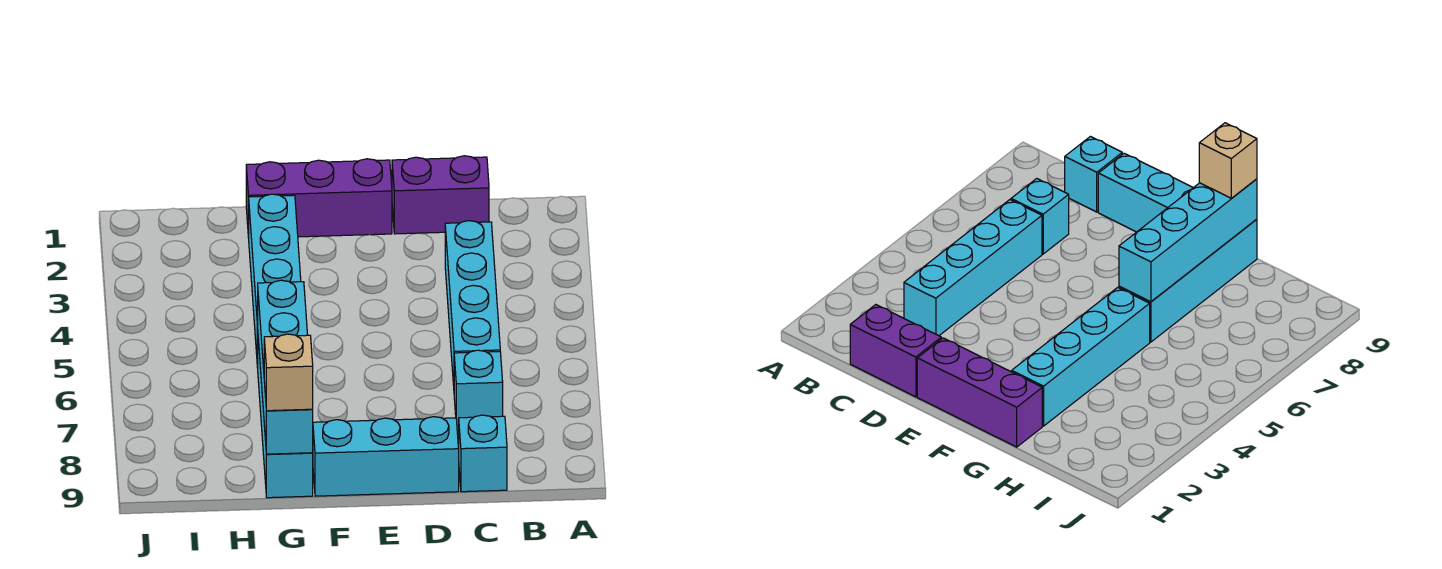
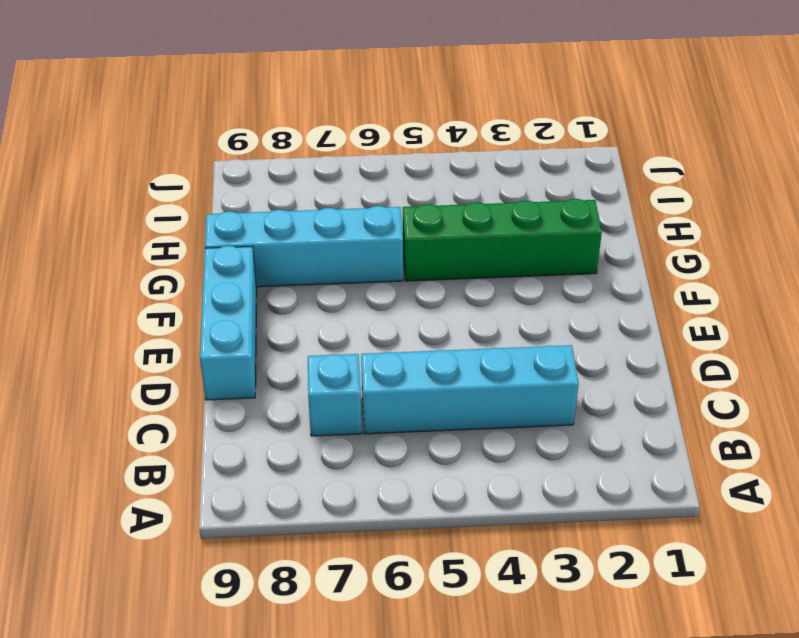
green brick G2:G5 level 1 -> cyan brick G2:G5 level 1
none -> purple brick C1:D1 level 1
none -> cyan brick C9 level 1

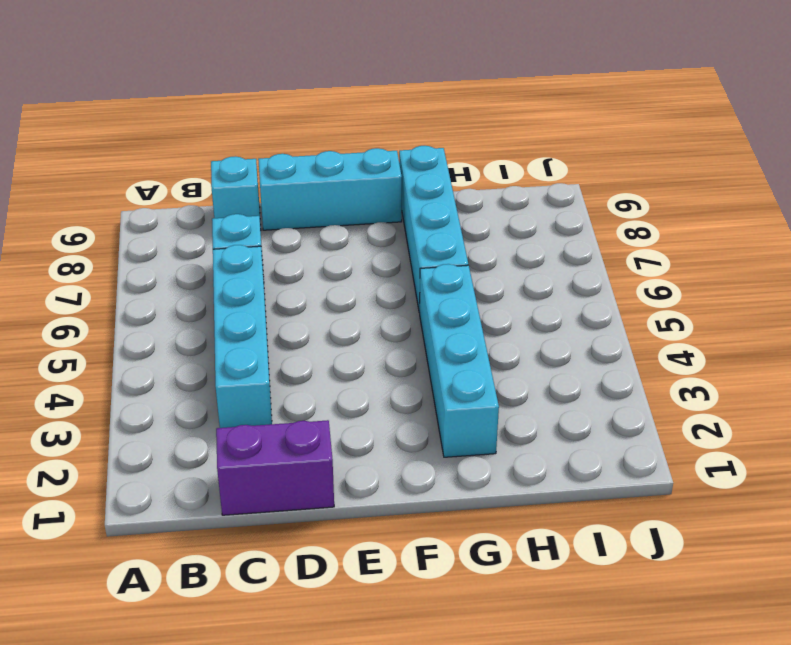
none -> purple brick E1:G1 level 1
none -> cyan brick G6:G9 level 2

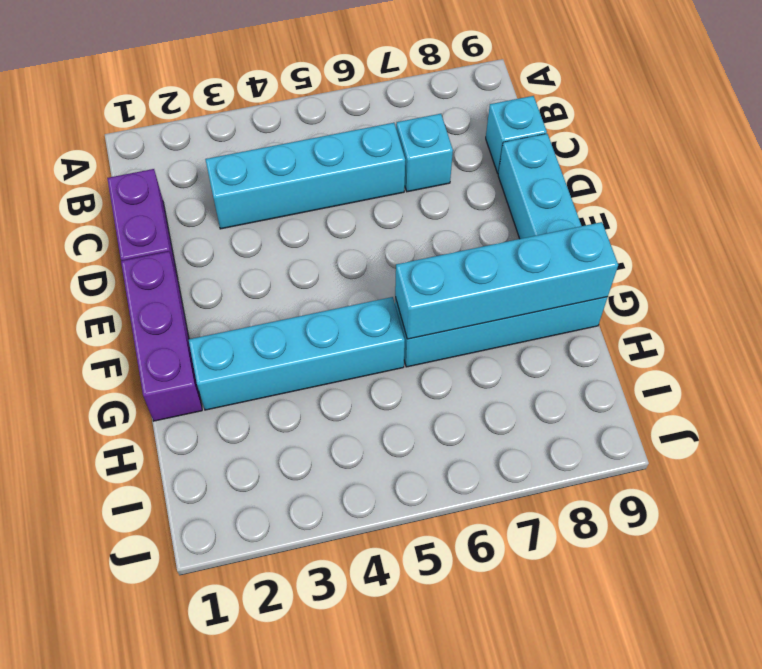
none -> tan brick G9 level 3

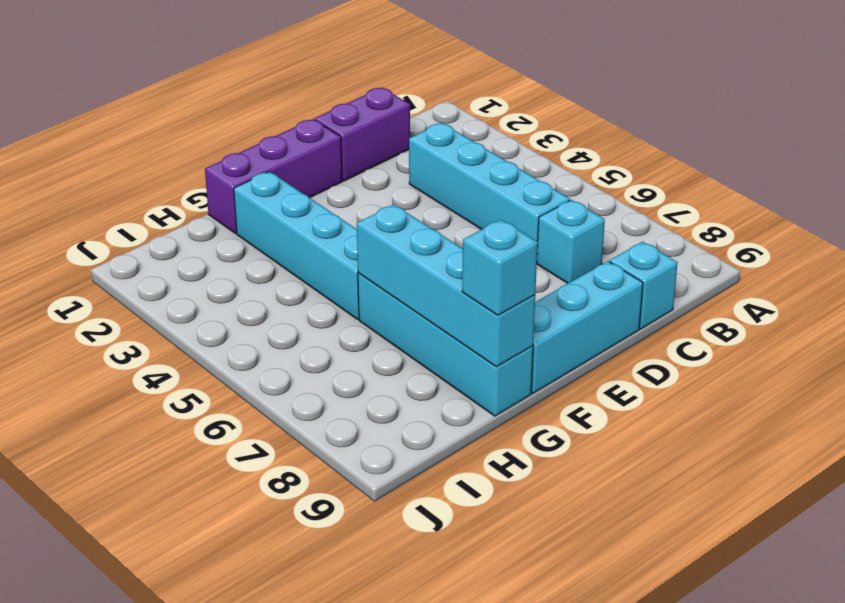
cyan brick G9 level 3 -> tan brick G9 level 3

